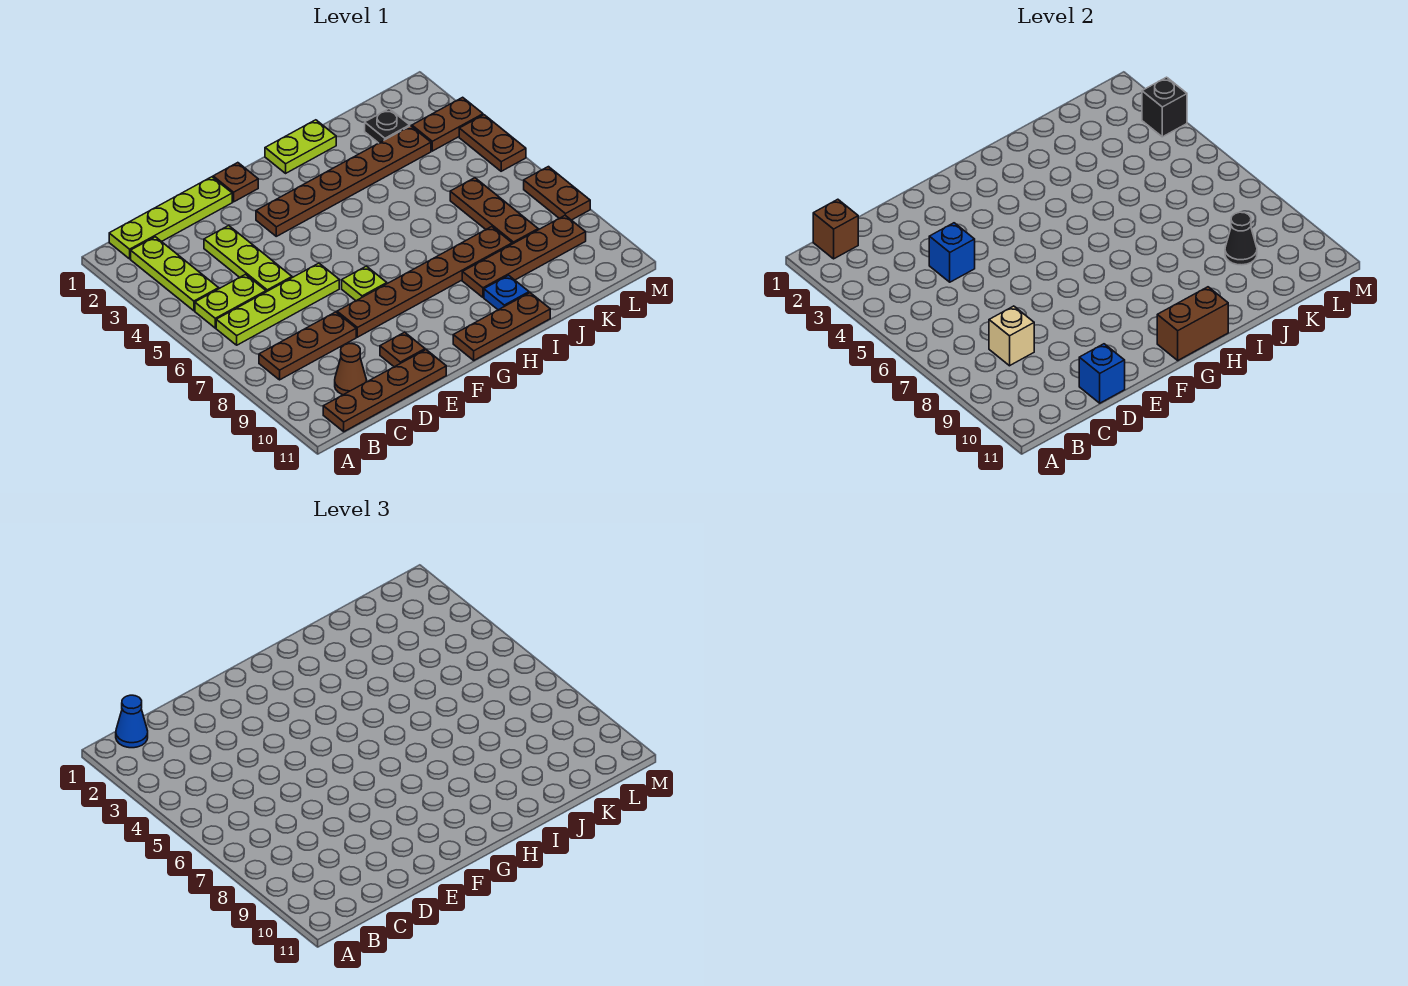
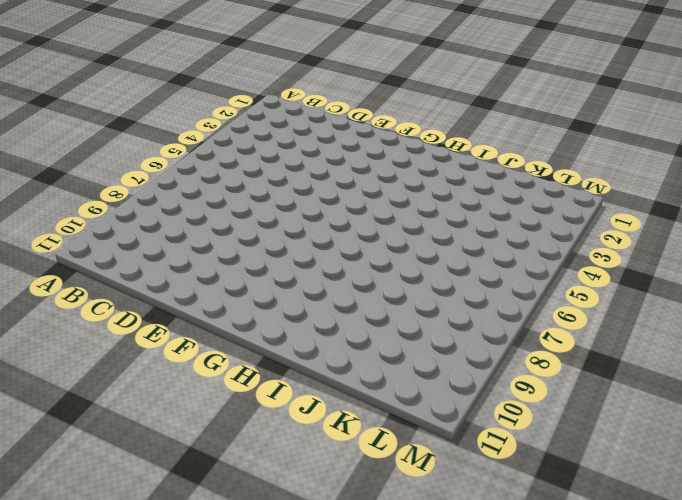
none -> lime plate B1:E1 level 1
none -> lime plate B2:B4 level 1
none -> lime plate B5:C5 level 1
none -> lime plate B6:E6 level 1

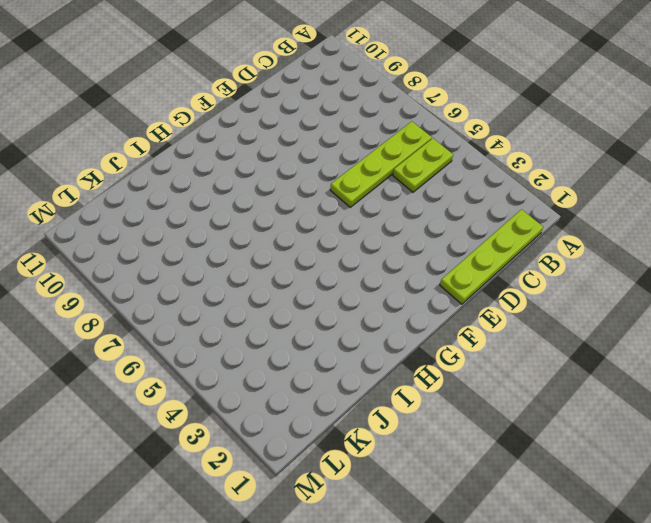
none -> lime plate B2:B4 level 1
none -> brown plate B8:D8 level 1
none -> brown plate B11:E11 level 1
none -> brown cone C10 level 1

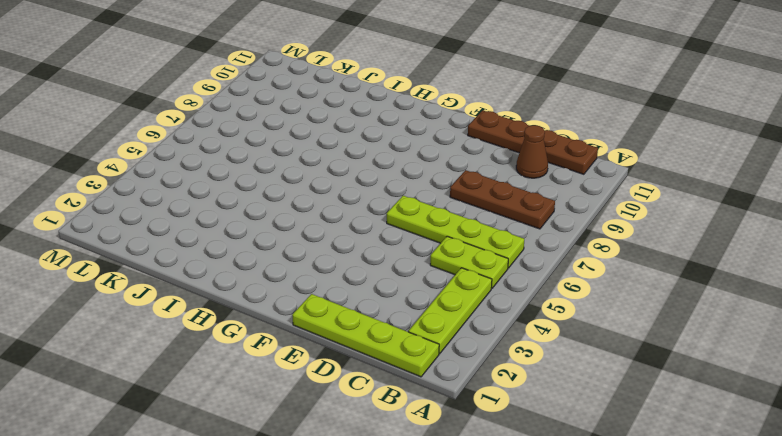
none -> lime plate D3:D5 level 1
none -> brown plate E8:J8 level 1
none -> brown plate E10 level 1
none -> brown plate F1 level 1

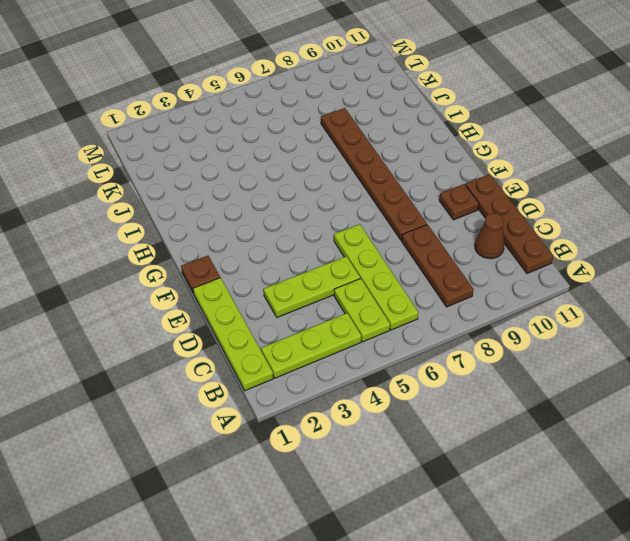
none -> brown plate F3:K3 level 1
none -> lime plate F7 level 1
none -> brown plate G11:I11 level 1
none -> lime plate H1:I1 level 1

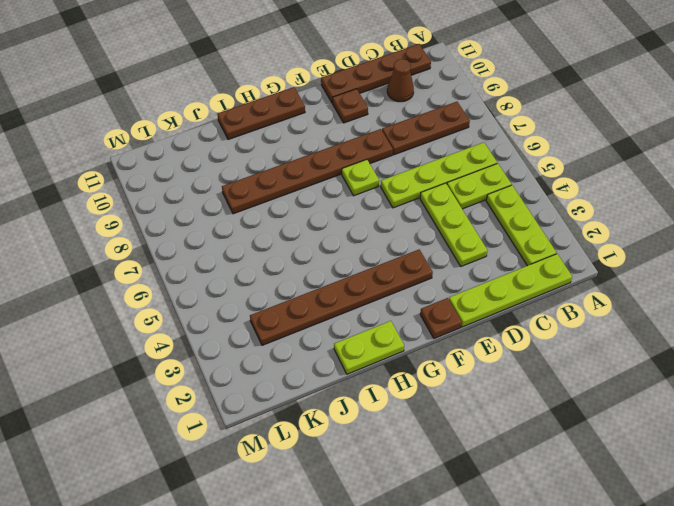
none -> brown plate I9:L9 level 1
none -> blue plate I10 level 1
none -> black plate K2 level 1
none -> brown plate K6:K8 level 1

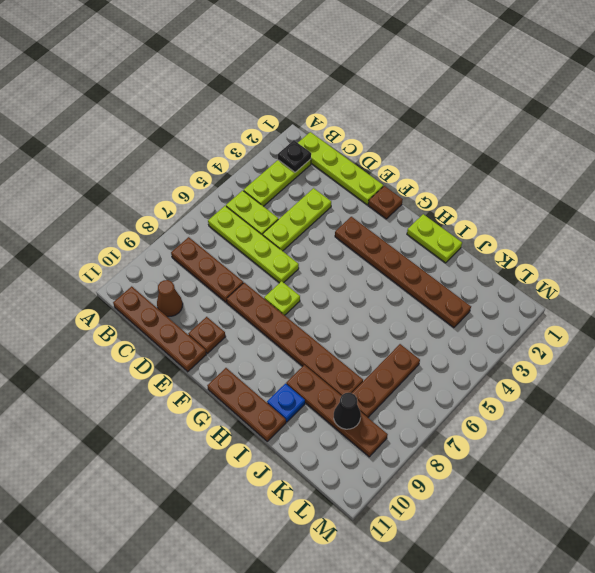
black plate B2 level 2 -> black plate K2 level 1
none -> brown plate L3:M3 level 1
none -> brown plate M4:M5 level 1
none -> brown plate M7:M8 level 1
none -> brown brick B1 level 2

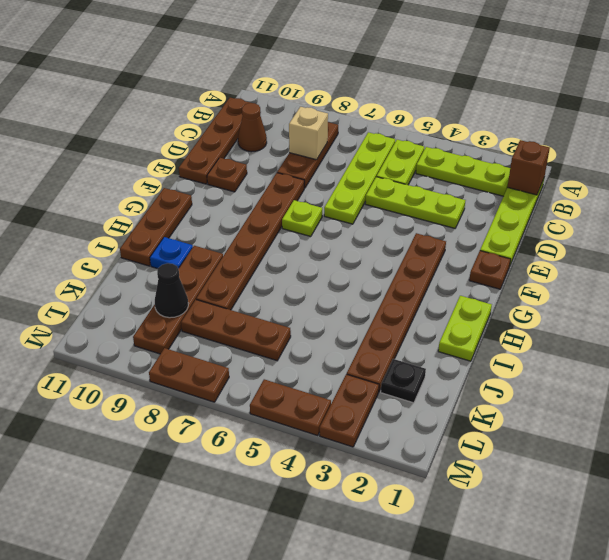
none -> blue brick D4 level 2
none -> blue brick D11 level 2
none -> brown brick G11:H11 level 2
none -> black brick M3 level 2

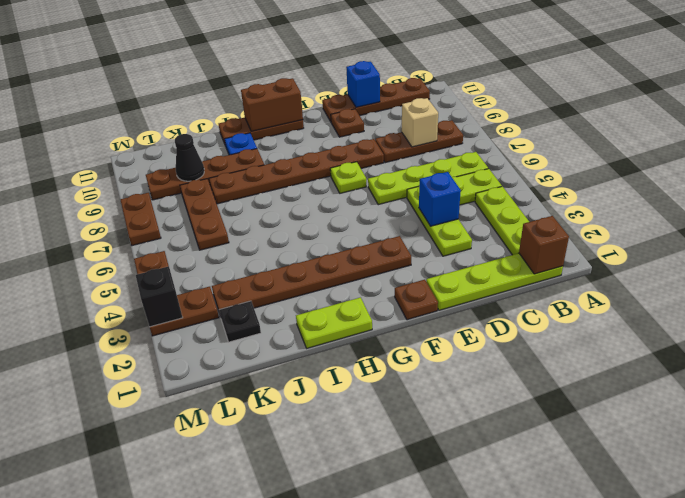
none -> brown cone C10 level 1
none -> blue cone B1 level 3

